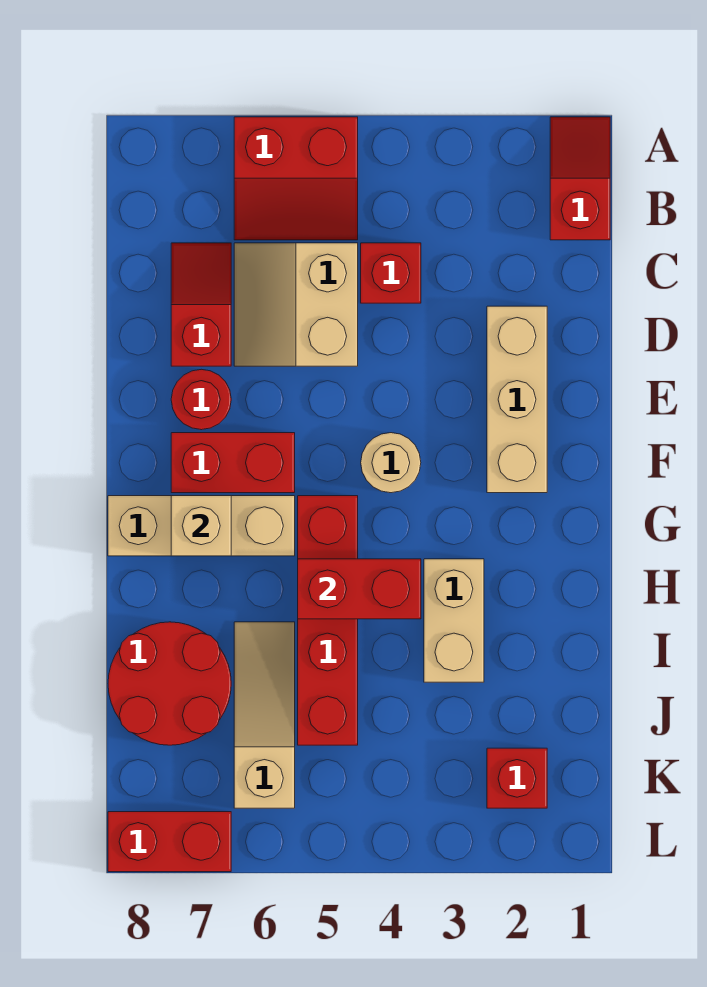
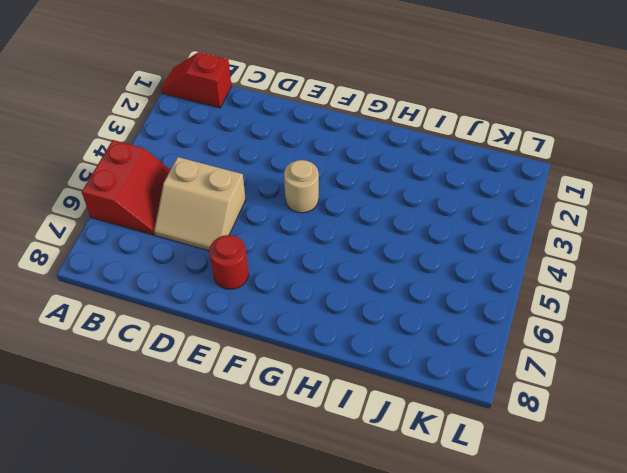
none -> red brick C4 level 1
none -> red slope C7:D7 level 1 top D
none -> tan brick D2:F2 level 1

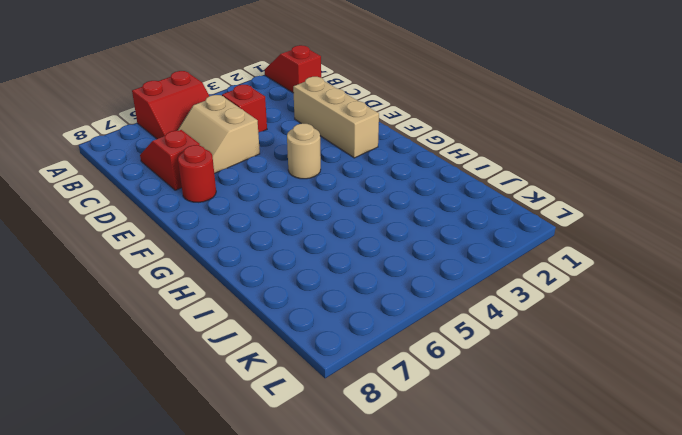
none -> red brick F6:F7 level 1
none -> red brick G5:J5 level 1
none -> tan brick G6:G8 level 1

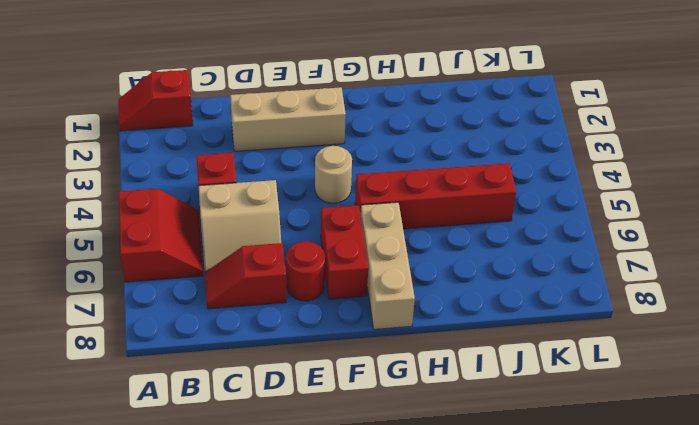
none -> tan brick H3:I3 level 1
none -> tan slope I6:K6 level 1 top K
none -> red round brick I7:J8 level 1

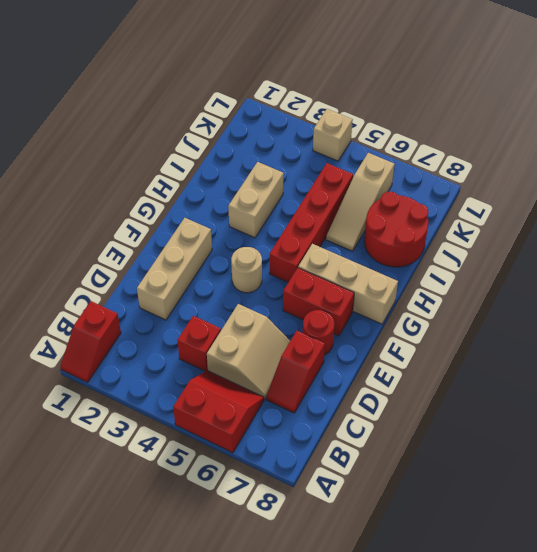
tan brick L4 level 1 -> tan brick G7 level 2
none -> red brick K2 level 1
none -> red brick L7:L8 level 1
none -> red brick H4:H5 level 2

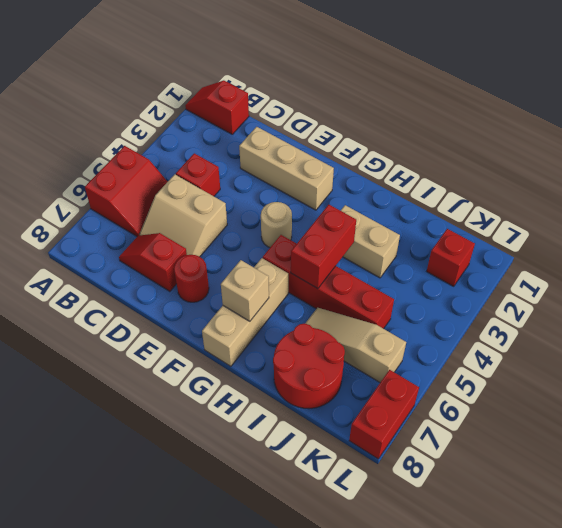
none -> red brick F6:F7 level 1

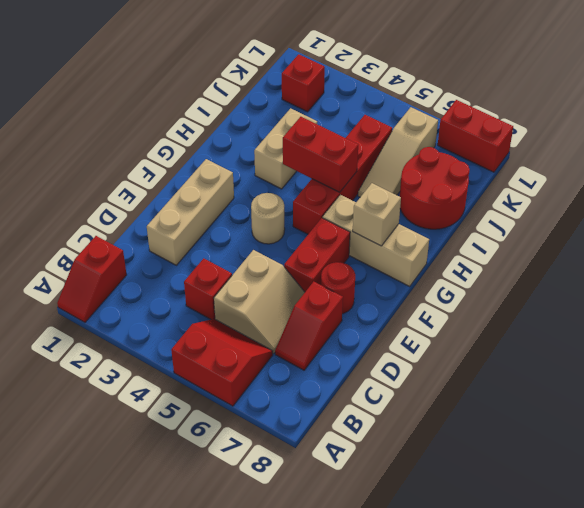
red brick E6:F6 level 1 -> red brick F6:F7 level 1

